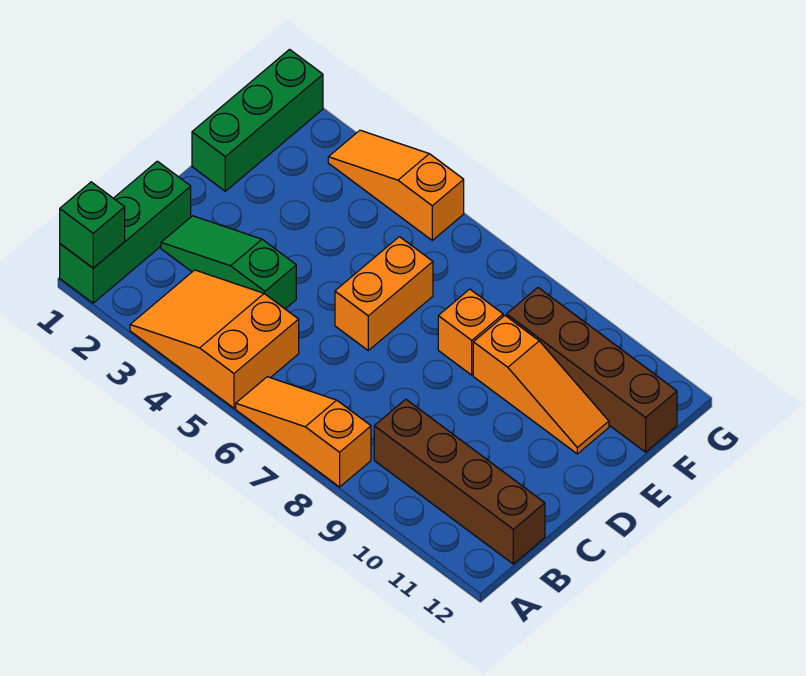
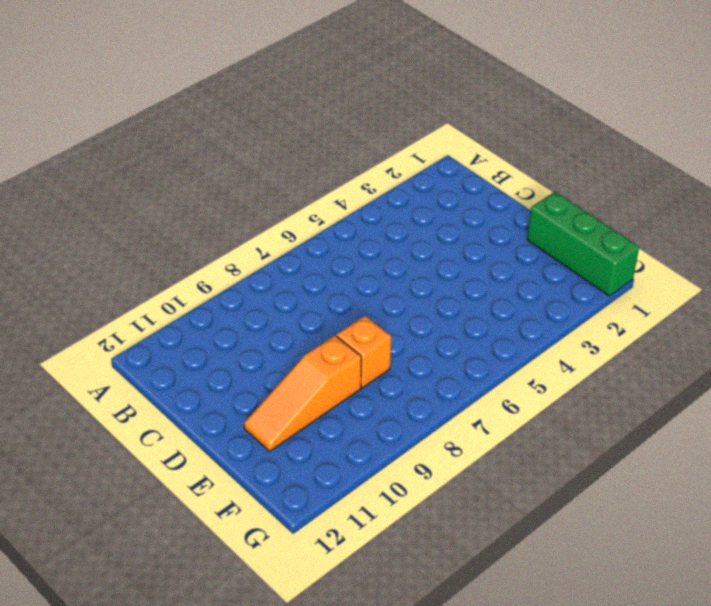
none -> green brick A1:C1 level 1
none -> orange slope A3:B5 level 1 top 5
none -> orange slope A6:A8 level 1 top 8

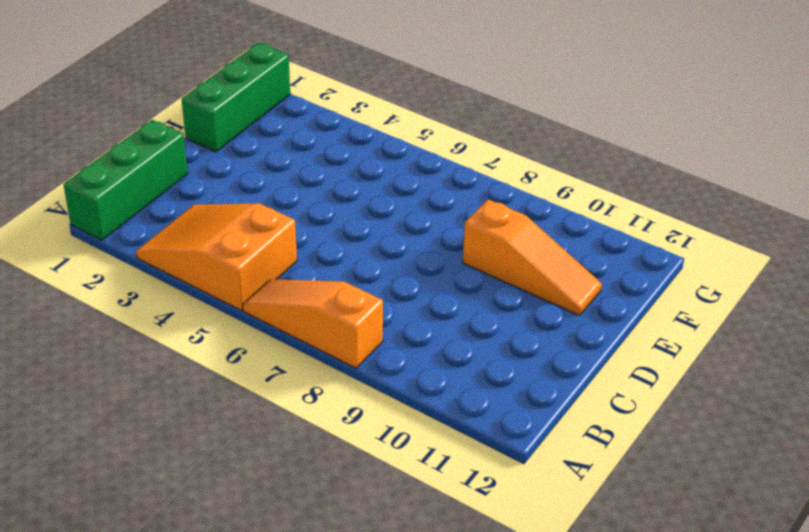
none -> brown brick B9:B12 level 1
none -> green slope C2:C4 level 1 top 4
none -> orange brick D6:E6 level 1

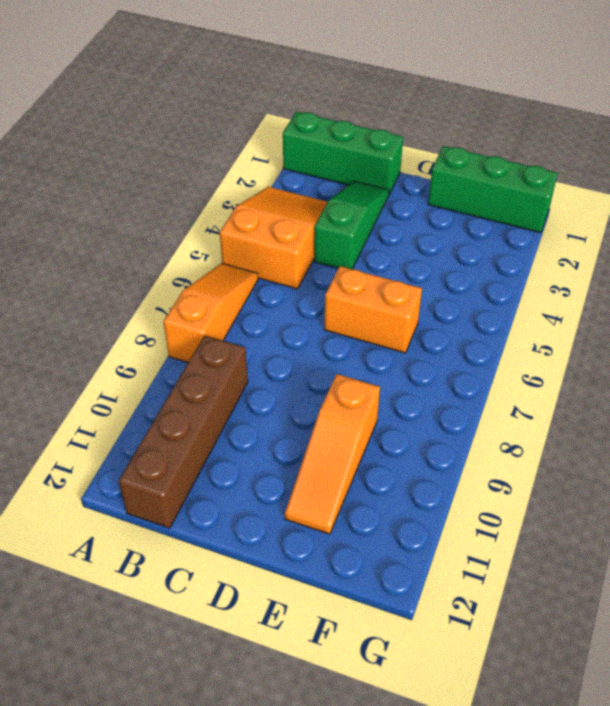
none -> orange brick E8 level 1
none -> brown brick F9:F12 level 1
none -> orange slope G3:G5 level 1 top 5

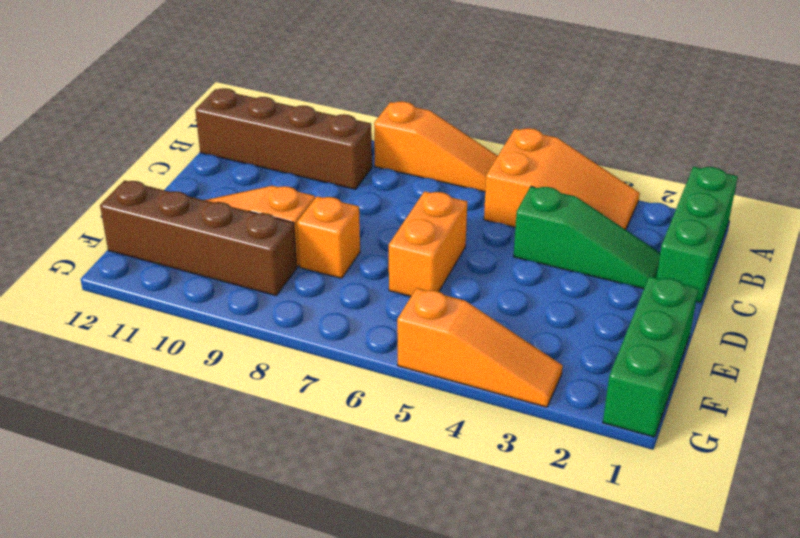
none -> green brick A1 level 2

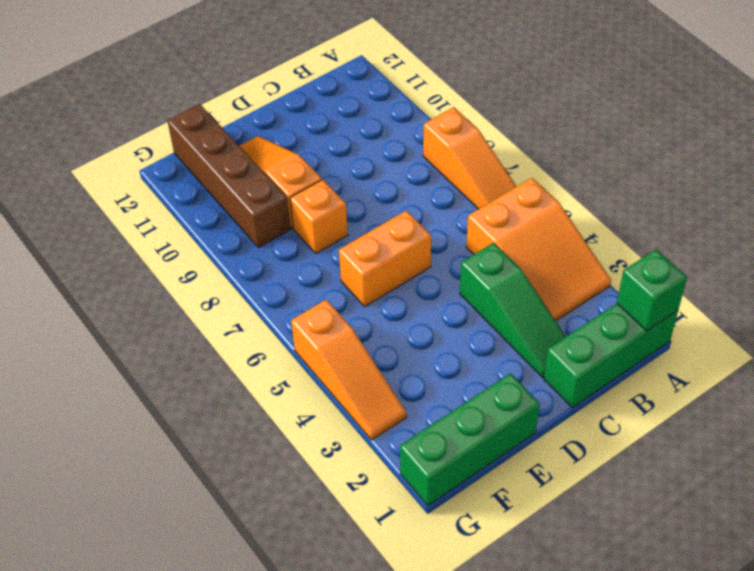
none -> brown brick B9:B12 level 1

